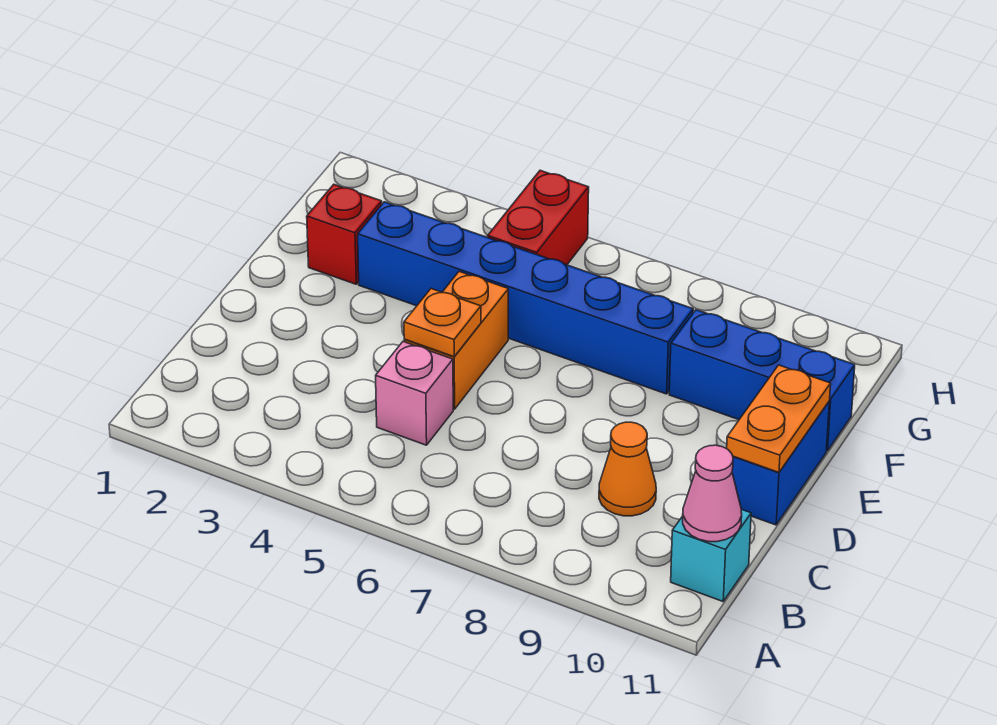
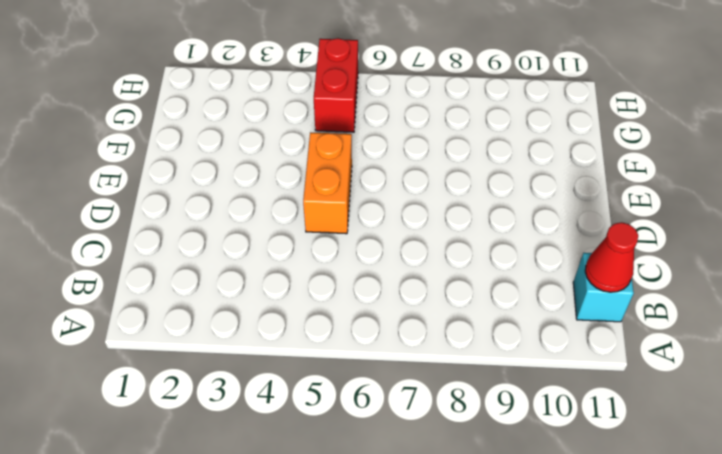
red cone B11 level 2 -> pink cone B11 level 2
none -> pink brick C5 level 1
none -> orange cone C9 level 1
none -> blue brick D11:E11 level 1

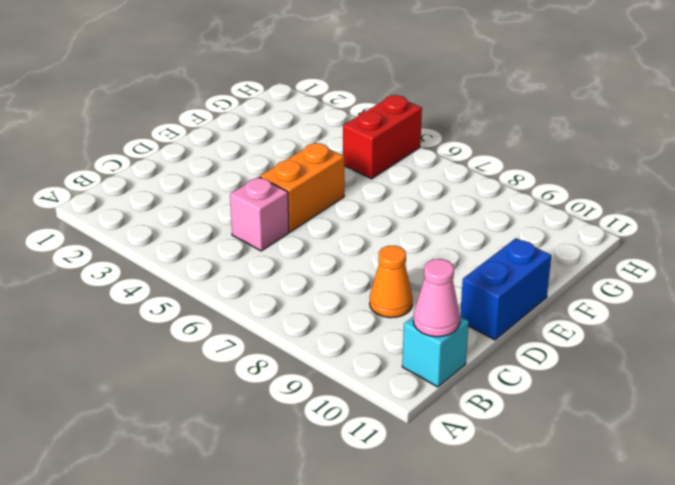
none -> red brick F2 level 1
none -> blue brick F3:F8 level 1
none -> blue brick F9:F11 level 1

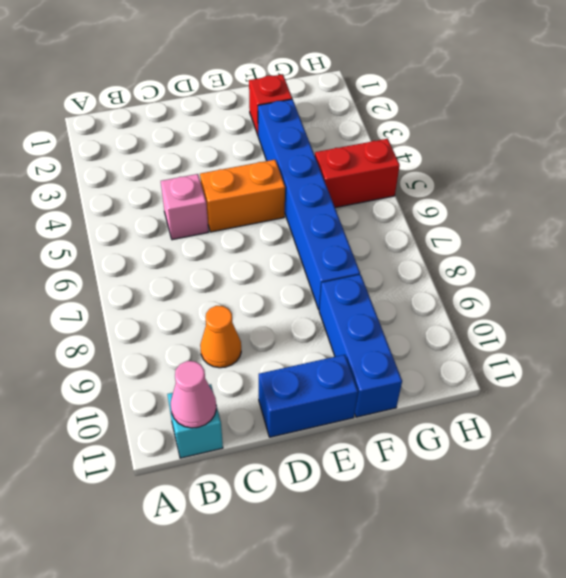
none -> orange plate D5 level 2
none -> orange plate D11:E11 level 2

